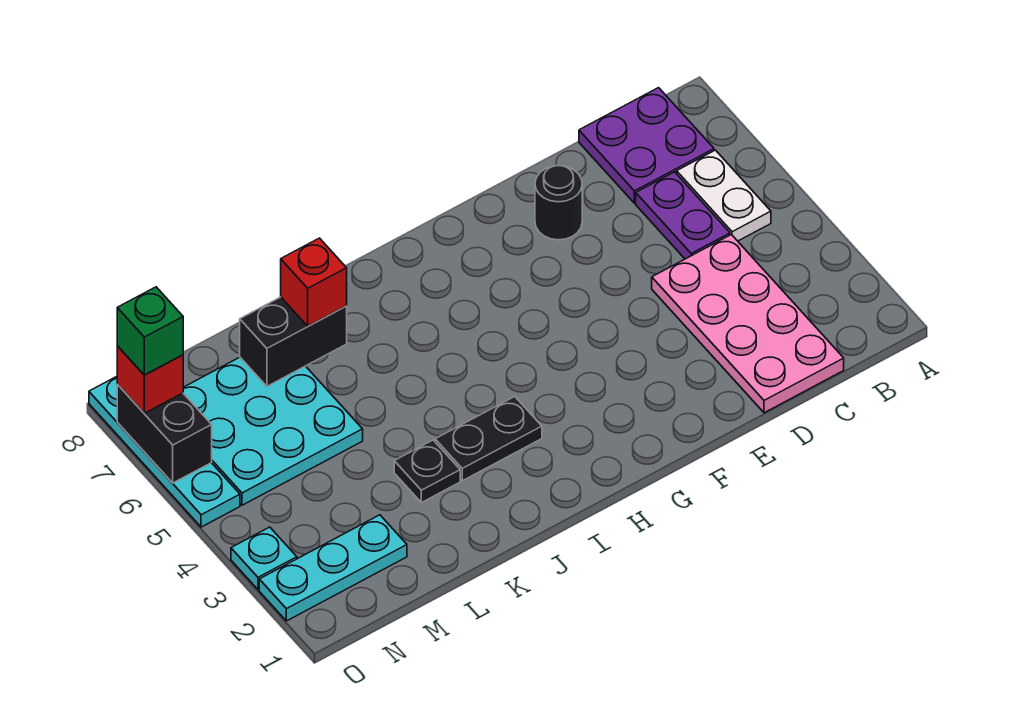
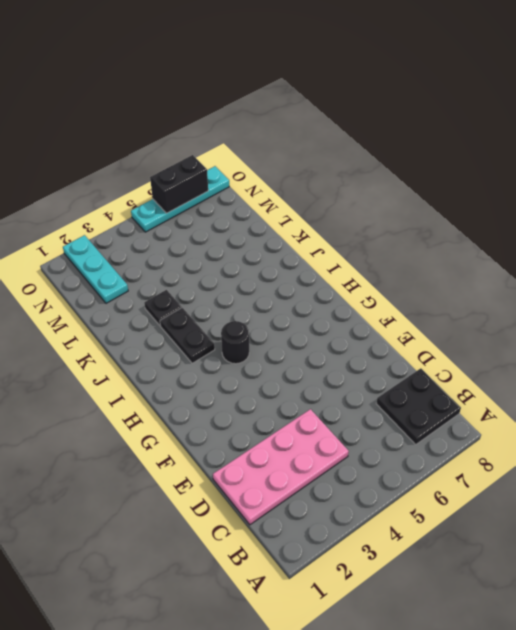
black plate B7:C8 level 1 -> purple plate B7:C8 level 1
black round brick H4 level 1 -> black round brick E7 level 1
none -> white plate B5:B6 level 1
none -> purple plate C5:C6 level 1
none -> cyan plate L5:N7 level 1

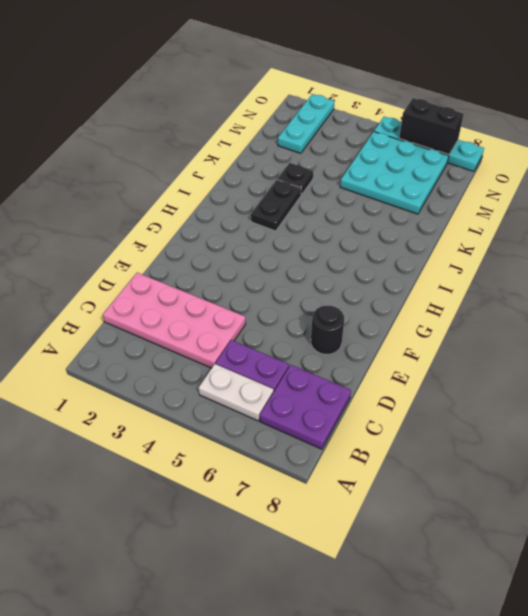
none -> cyan plate O3 level 1
none -> black brick K7:L7 level 2
none -> red brick K7 level 3

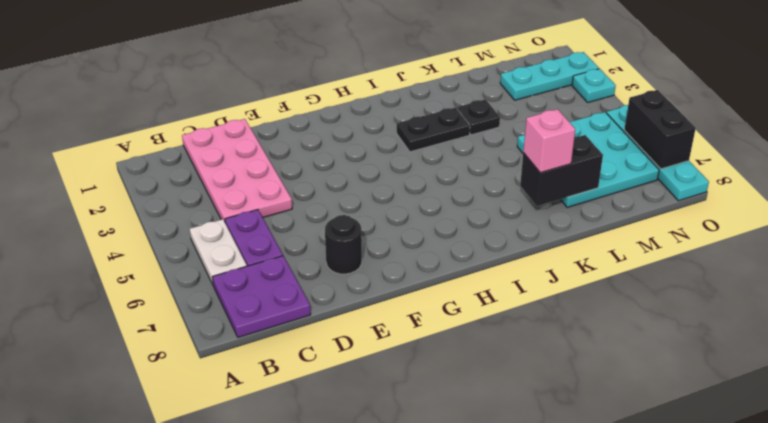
pink brick K7 level 3 -> red brick K7 level 3
none -> red brick O7 level 3
none -> green brick O7 level 4

